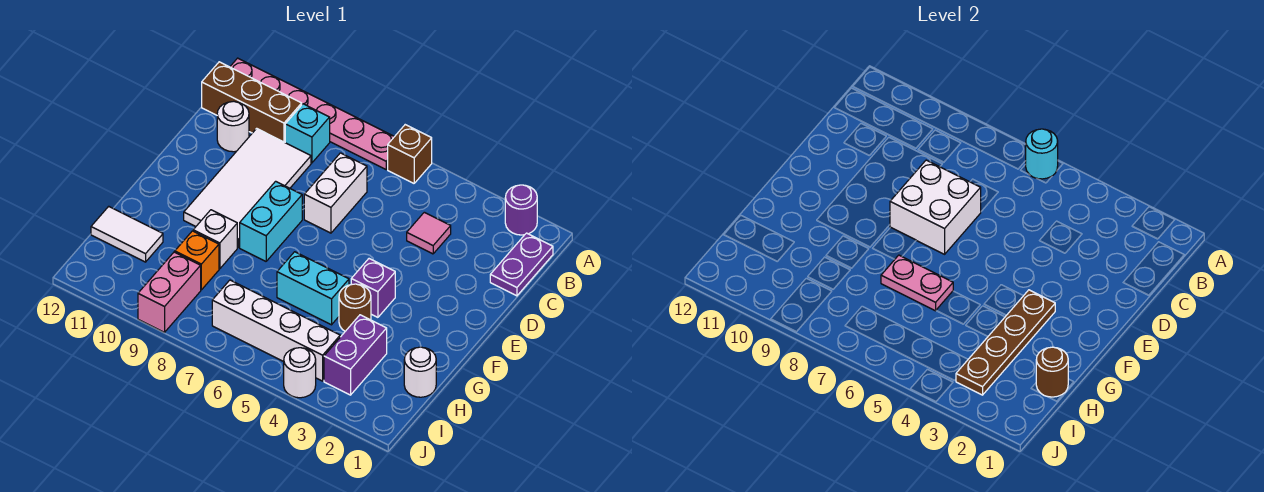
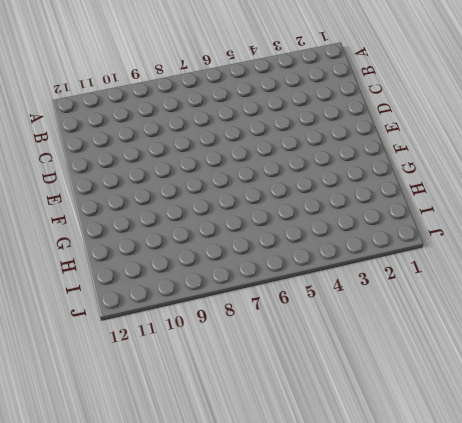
none -> purple round brick A2 level 1
none -> brown brick A6 level 1
none -> pink plate A7:A12 level 1

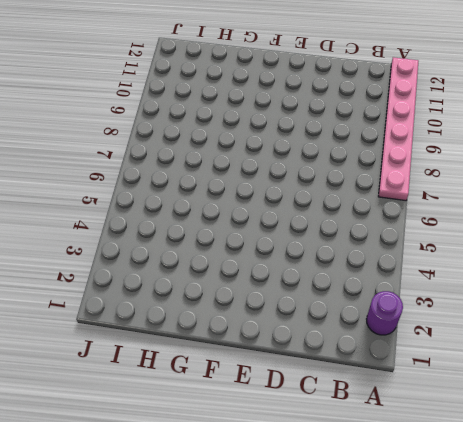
none -> brown brick A6 level 1
none -> purple plate B1:C1 level 1
none -> cyan brick B9 level 1

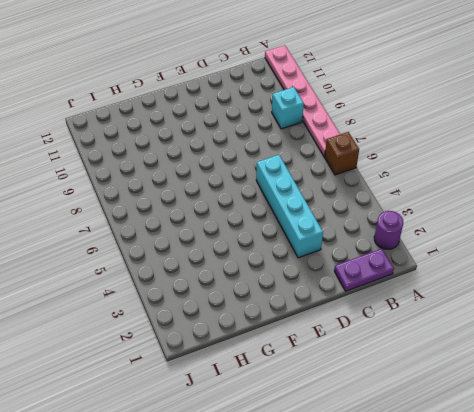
cyan brick D3:D6 level 1 -> none
none -> brown brick B10:B12 level 1
none -> pink tile C4 level 1
none -> white brick C7:D7 level 1

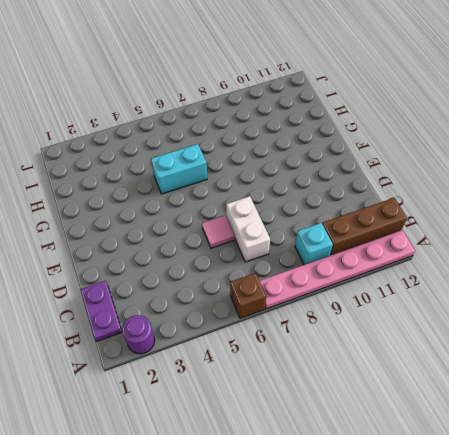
pink tile D6 level 1 -> pink tile C4 level 1
none -> white tile C9:F10 level 1
none -> white round brick C11 level 1
none -> cyan brick E8:F8 level 1

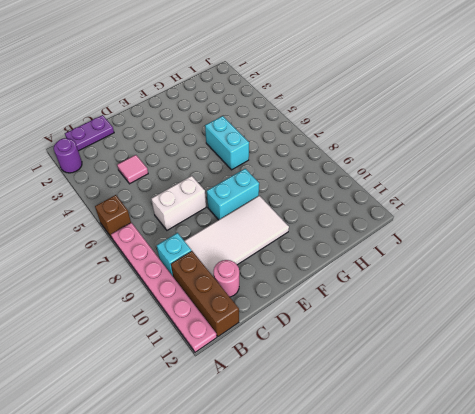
pink round brick C11 level 1 -> white round brick C11 level 1
none -> purple brick F4 level 1
none -> brown round brick G4 level 1
none -> white brick G9 level 1

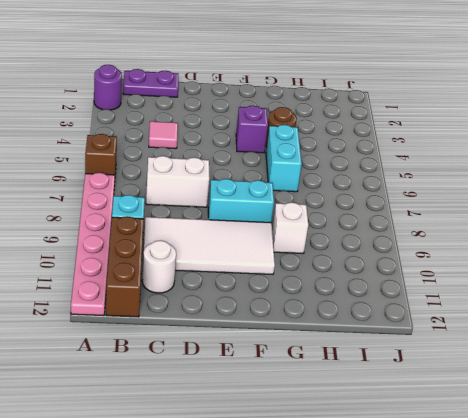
none -> white round brick H1 level 1
none -> purple brick H3:I3 level 1
none -> orange brick H9 level 1

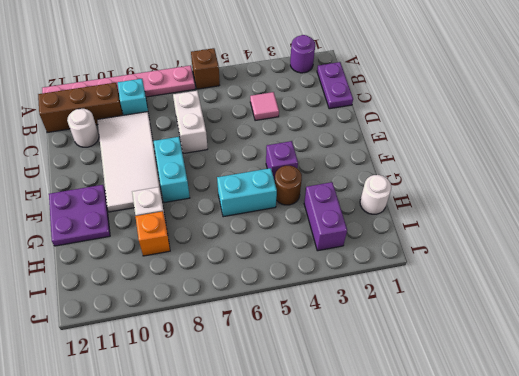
purple plate F11:G12 level 1 -> none
none -> white tile H11:H12 level 1
none -> white brick I4:I7 level 1
none -> pink brick I9:J9 level 1

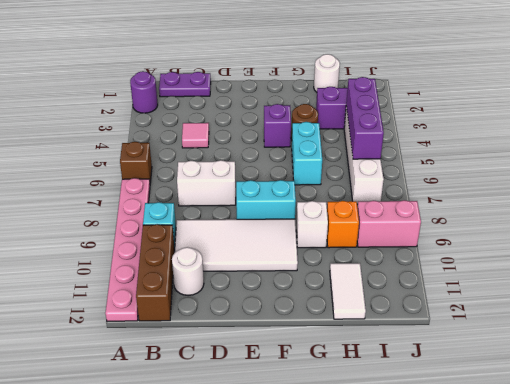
purple brick I4:I6 level 2 -> none
none -> white round brick J4 level 1
none -> cyan round brick A6 level 2
none -> white brick D7:E8 level 2

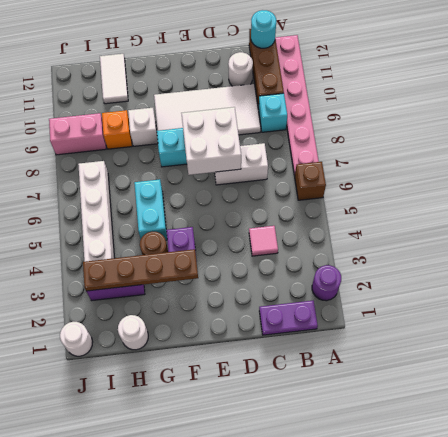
cyan round brick B12 level 2 -> cyan round brick A6 level 2
white round brick J1 level 1 -> white round brick J4 level 1
none -> pink plate G6:G7 level 2
none -> brown round brick H1 level 2

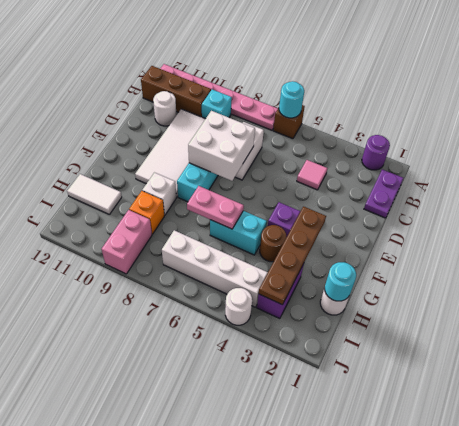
cyan round brick H1 level 2 -> brown round brick H1 level 2

